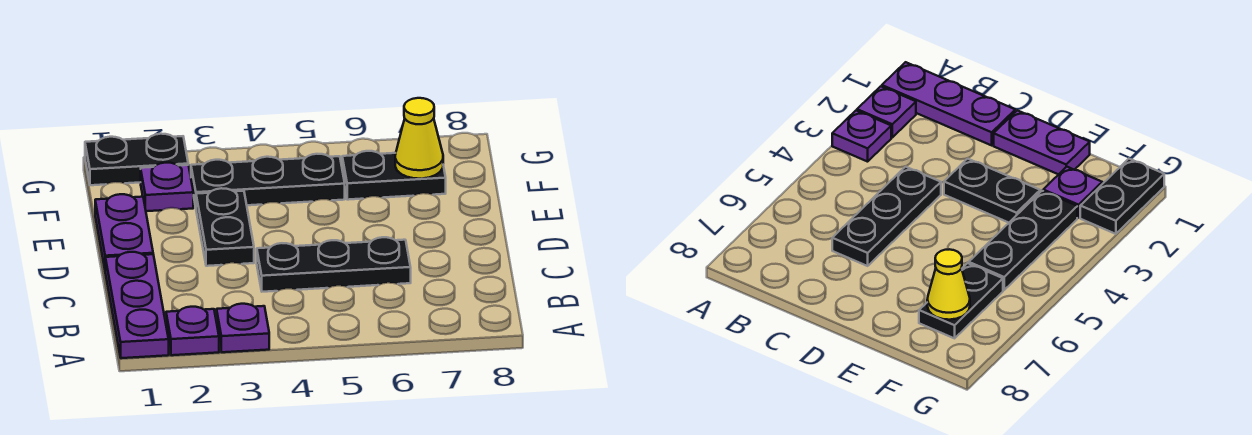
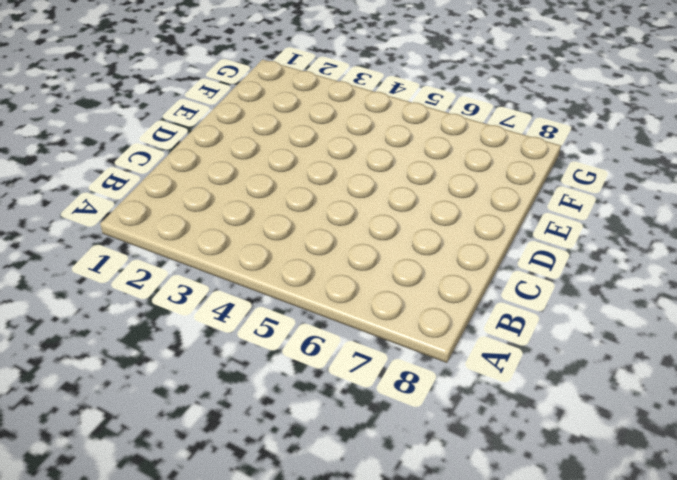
none -> purple plate A1:C1 level 1
none -> purple plate A2 level 1

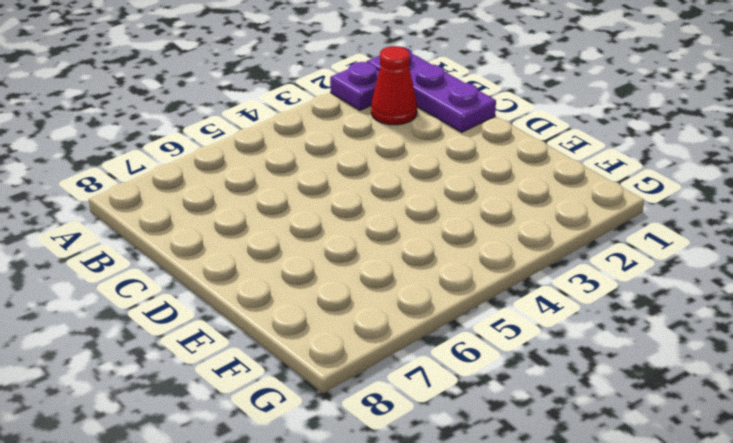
red cone B2 level 1 -> none
none -> purple plate A3 level 1
none -> black plate C4:C6 level 1

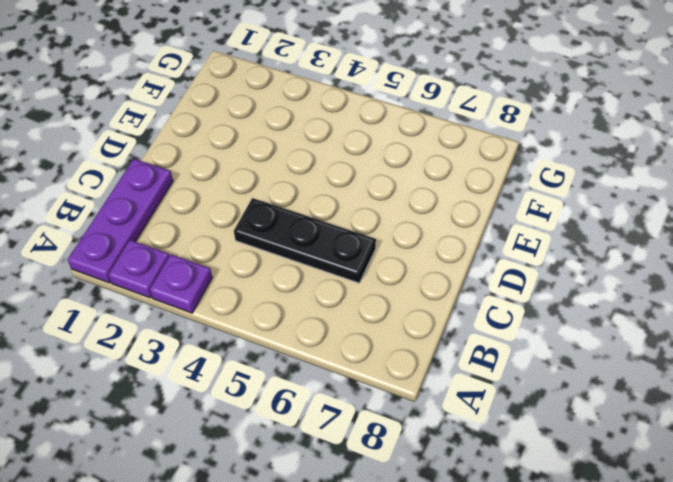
none -> purple plate D1:E1 level 1
none -> black plate D3:E3 level 1

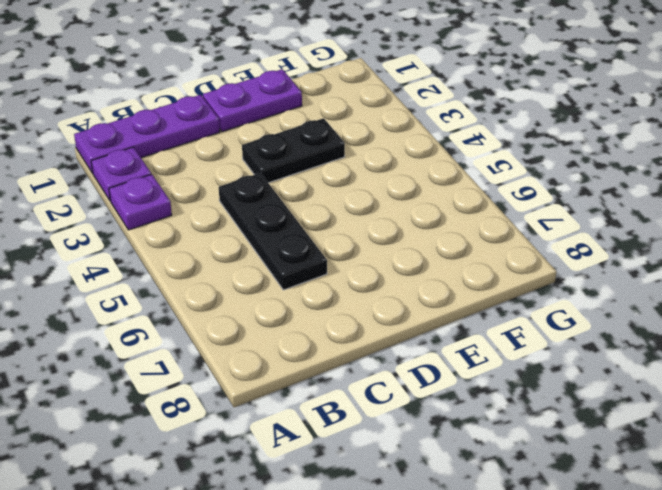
none -> purple plate F2 level 1
none -> black plate F3:F5 level 1

